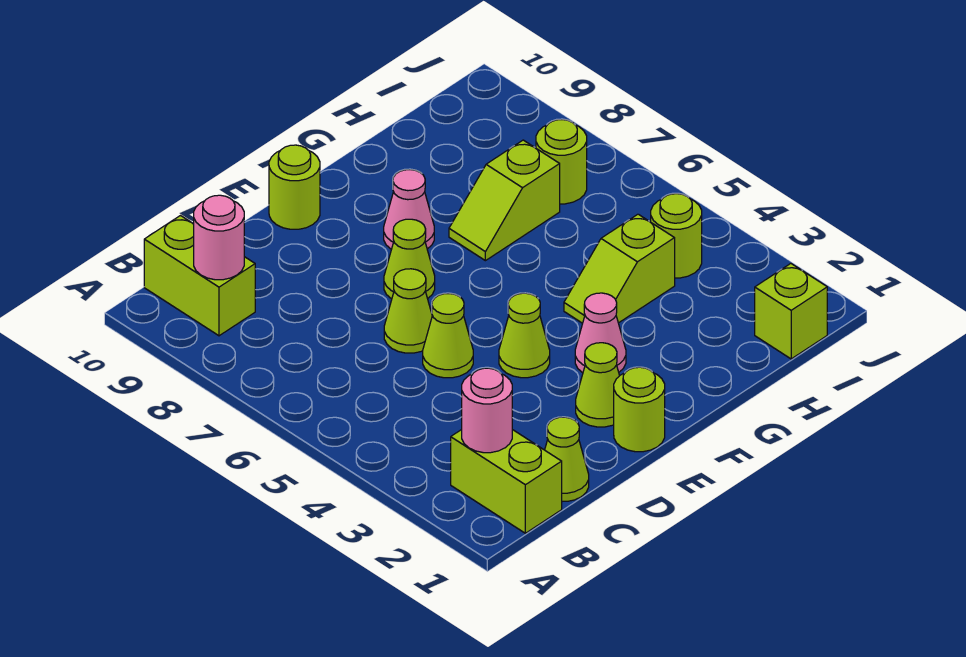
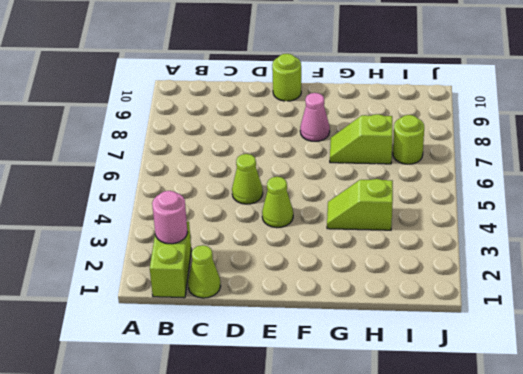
none -> lime brick B9:B10 level 1
none -> lime cone D6 level 1
none -> lime round brick E1 level 1

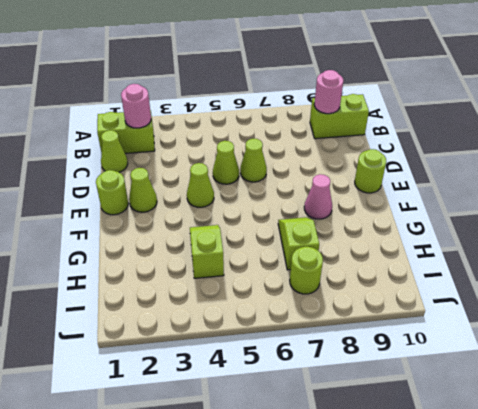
none -> lime cone E7 level 1
none -> pink cone F3 level 1
none -> lime brick I1 level 1

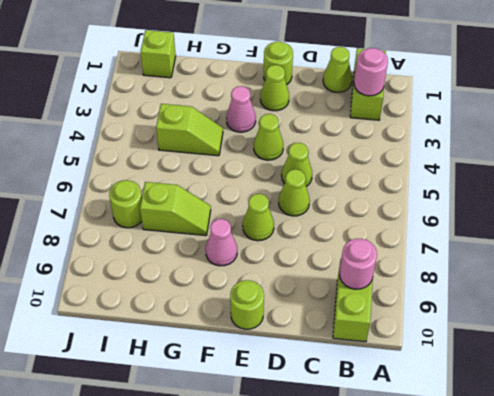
none -> lime round brick I4 level 1

